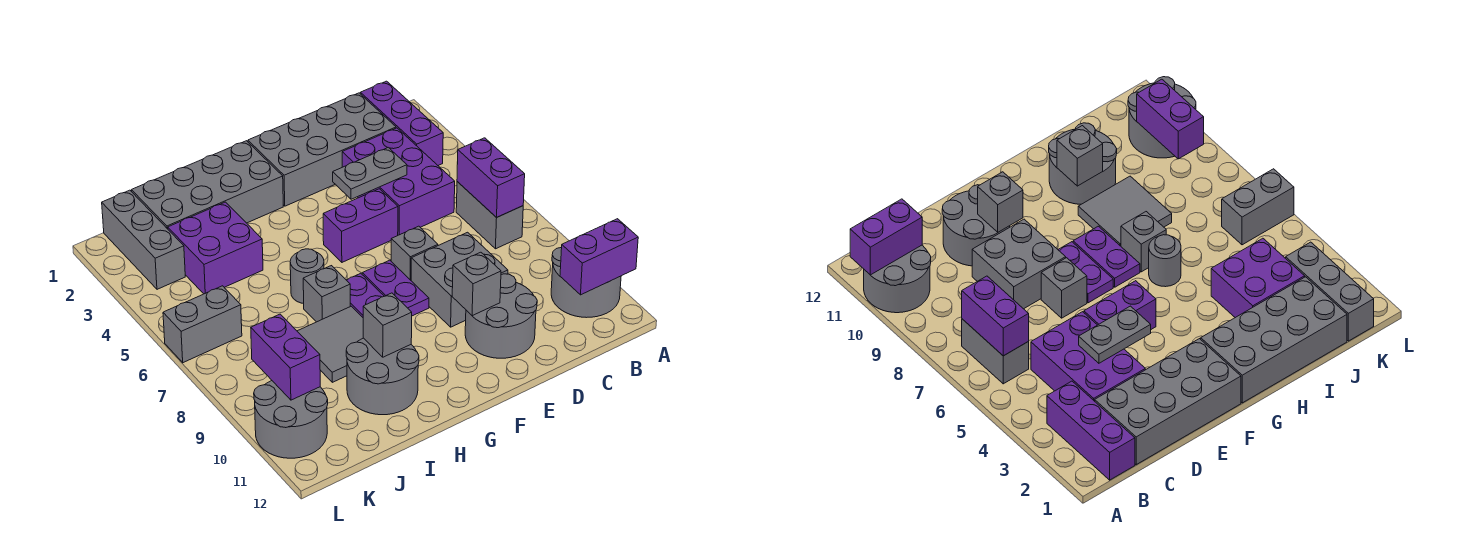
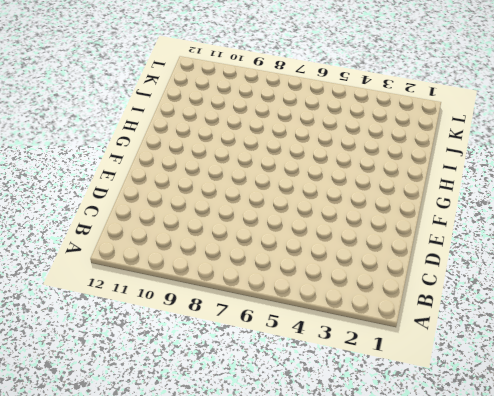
none -> grey round brick A10:B11 level 1
none -> purple brick B1:B3 level 1
none -> grey brick B6:B7 level 1

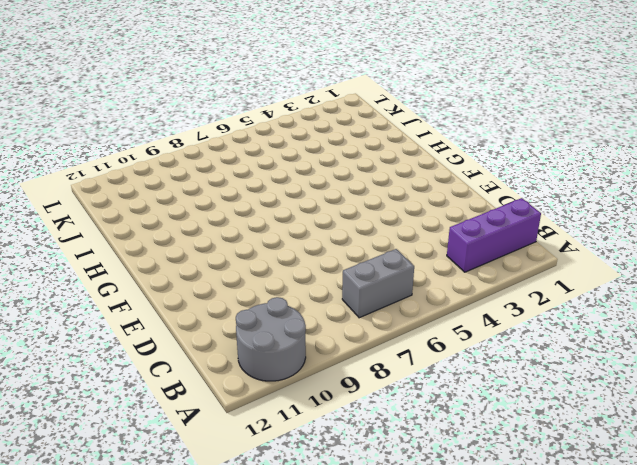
none -> grey brick C1:F2 level 1
none -> purple brick C3:D5 level 1
none -> grey brick D8:E9 level 1

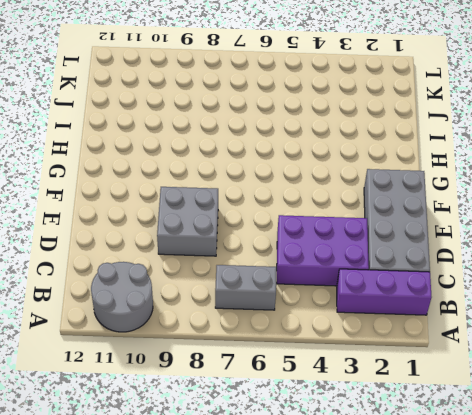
none -> grey round brick D10:E11 level 1
none -> purple brick E5:F5 level 1
none -> grey brick E7 level 1

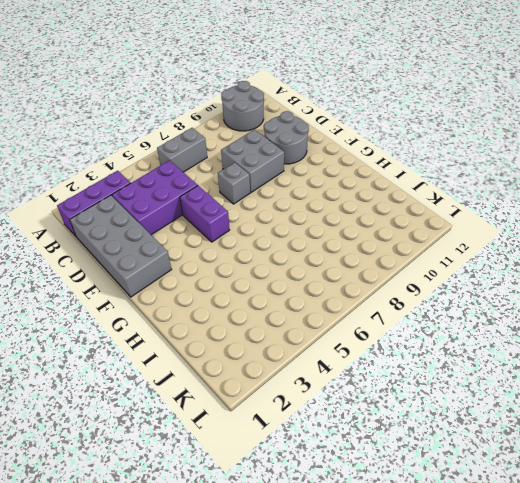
none -> purple plate F7:F8 level 1
none -> grey brick G1:J2 level 1
none -> purple plate G7:G8 level 1

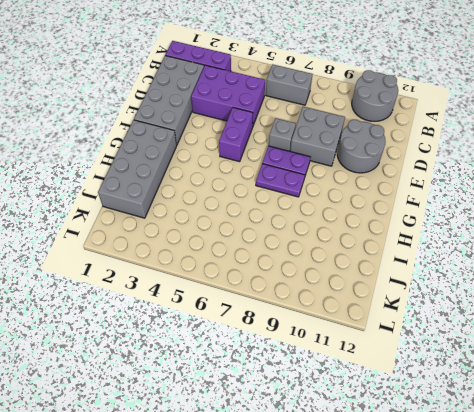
none -> grey round brick H6 level 1
none -> grey brick H7 level 1
none -> grey tile H8:I9 level 1

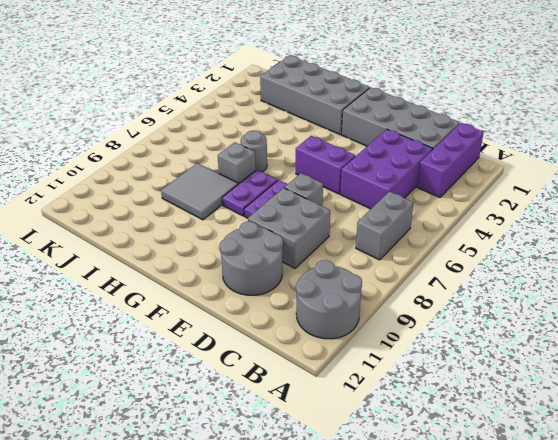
none -> grey round brick H10:I11 level 1
none -> purple brick I3:J4 level 1
none -> grey brick K1:K3 level 1

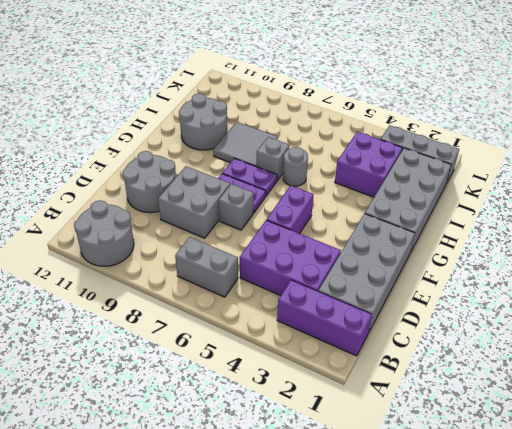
none -> grey brick K6:L6 level 1
none -> grey round brick K10:L11 level 1
none -> purple brick A11:B11 level 2

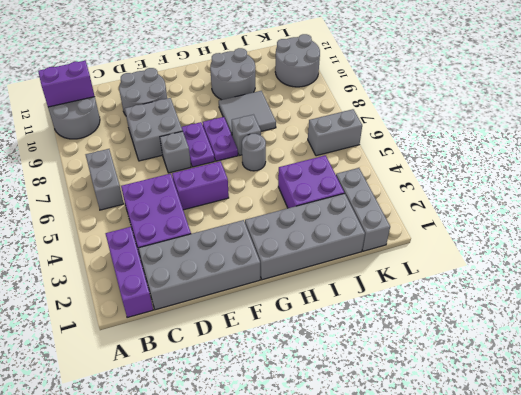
none -> purple brick B6:B7 level 2
none -> grey plate D4:E4 level 2
none -> grey brick E10 level 2

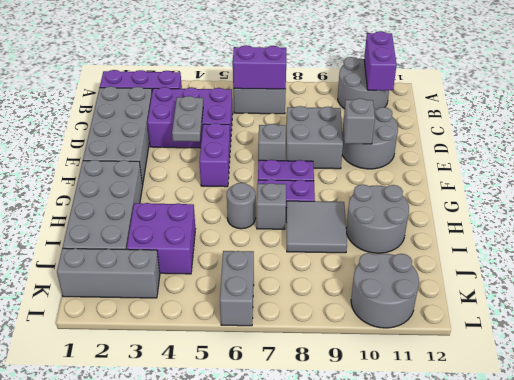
none -> grey brick H10 level 2
none -> purple brick K9:K10 level 2

